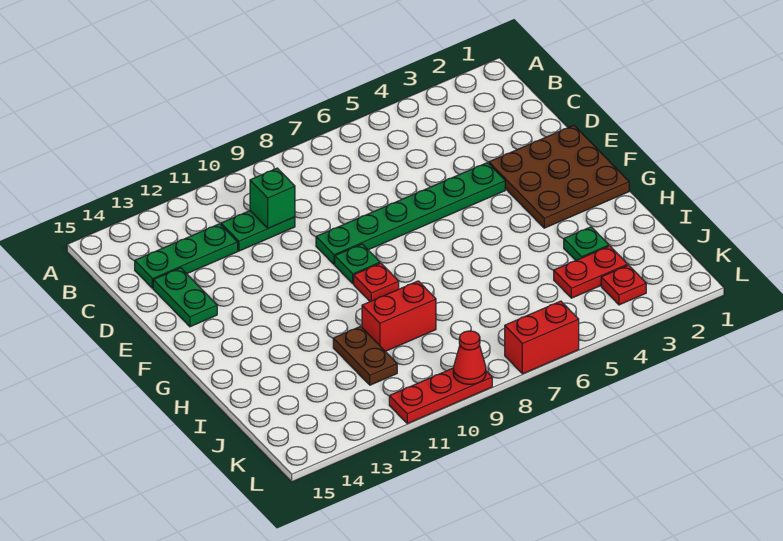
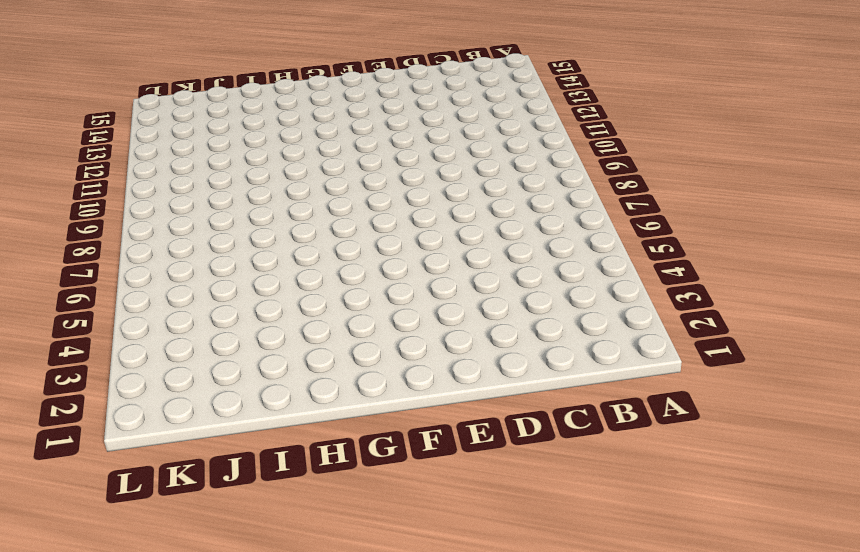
none -> green plate C10:C11 level 1
none -> green plate C12:C14 level 1
none -> green plate D14:E14 level 1

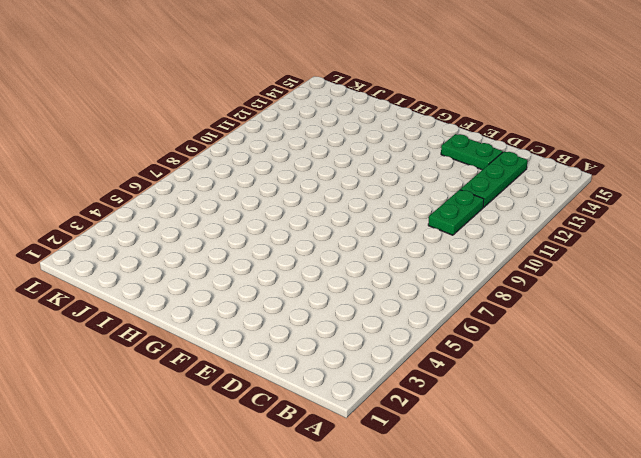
none -> brown plate E1:G3 level 1
none -> green plate E4:E9 level 1
none -> green plate F9 level 1

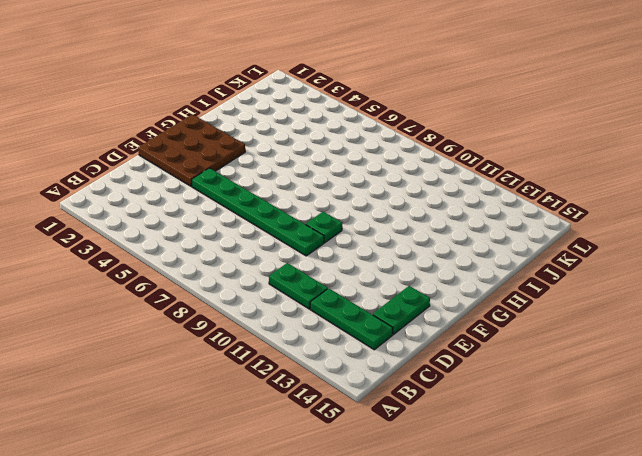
none -> red plate G9 level 1
none -> green plate I3 level 1
none -> red brick I9:I10 level 1

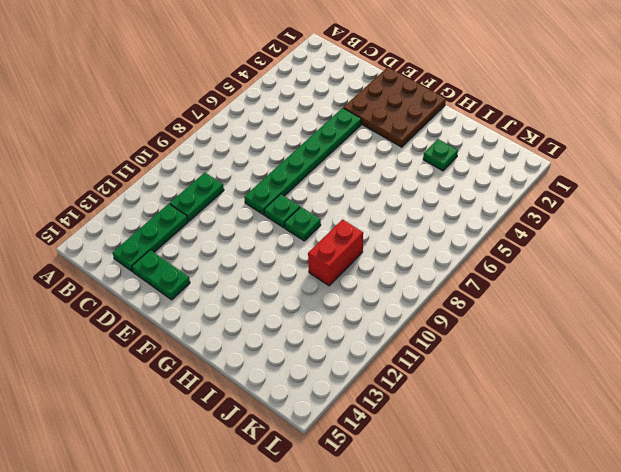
green plate G9 level 1 -> red plate G9 level 1
none -> brown plate I11:J11 level 1
none -> red plate J3:J4 level 1
none -> red plate K3 level 1

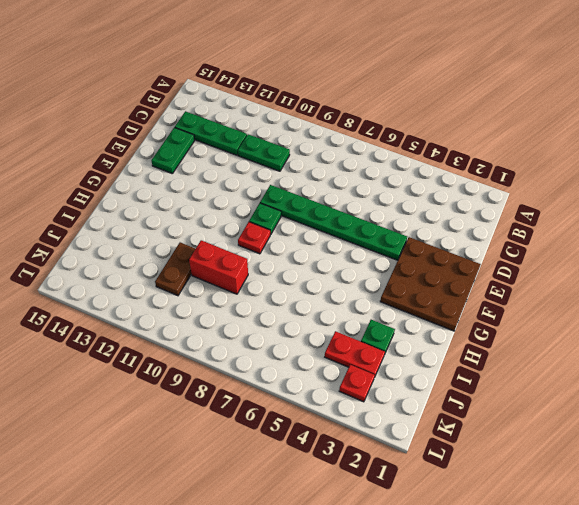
none -> red brick L6:L7 level 1
none -> red plate L9:L11 level 1
none -> green brick C10 level 2

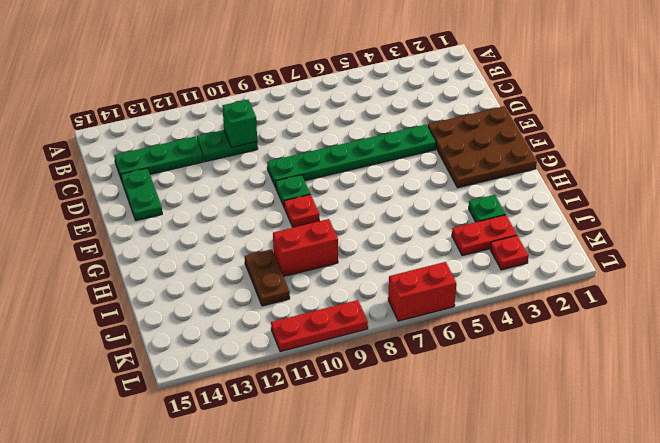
none -> red cone L9 level 2

